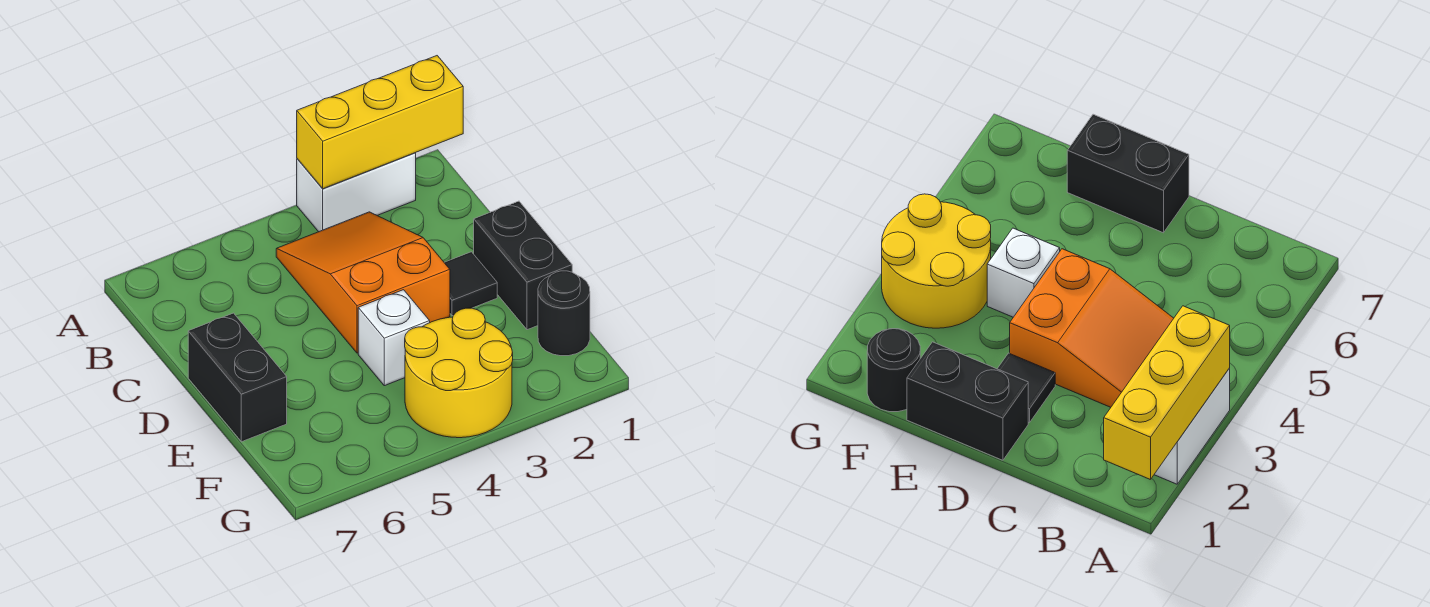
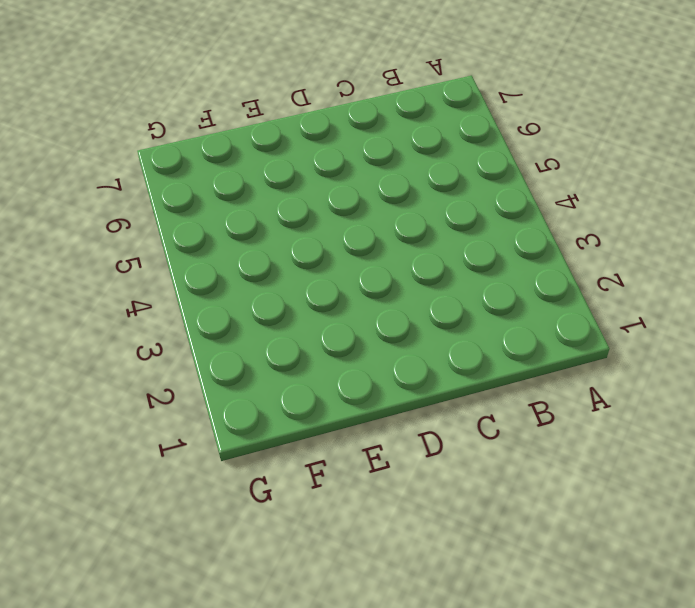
none -> white brick A2:A3 level 1
none -> orange slope B3:D4 level 1 top D

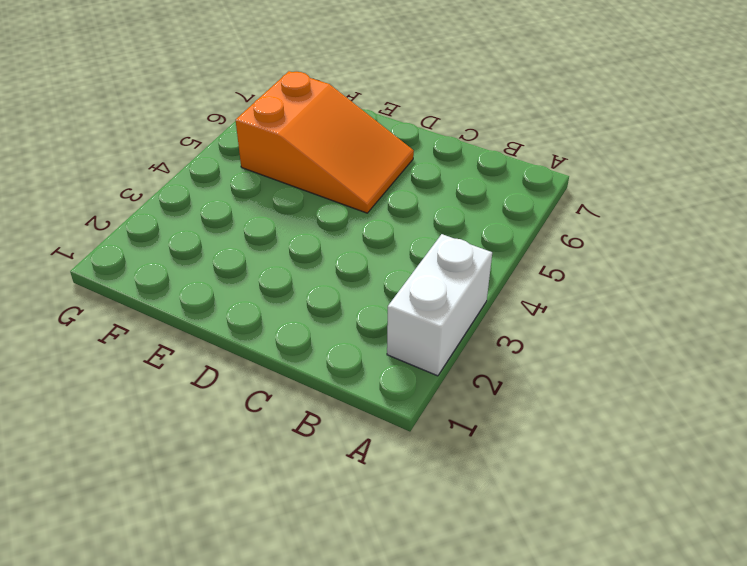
orange slope D5:F6 level 1 top F -> orange slope B3:D4 level 1 top D
none -> black brick D1:E1 level 1
none -> black tile D2 level 1

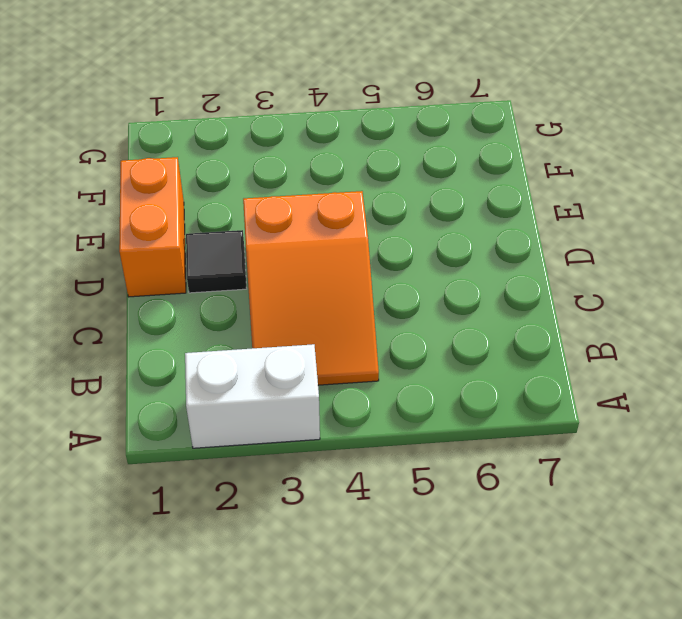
orange brick D1:E1 level 1 -> black brick D1:E1 level 1
none -> black brick D7:E7 level 1
none -> white brick E4 level 1

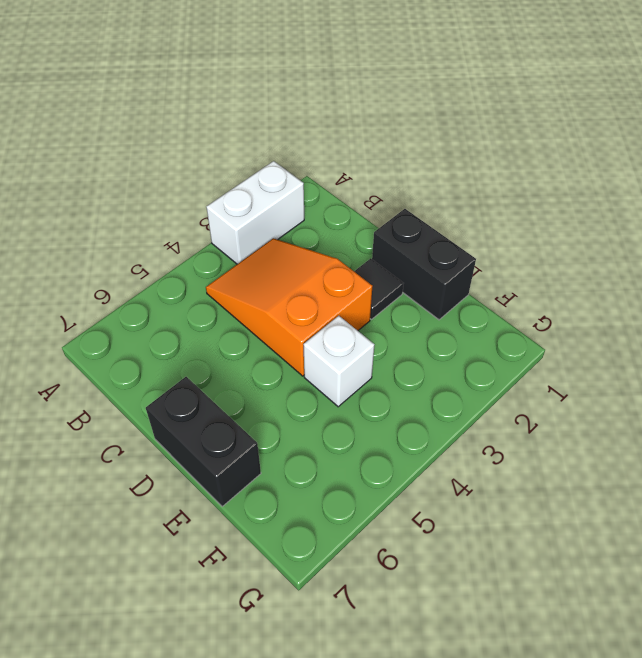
none -> black round brick F1 level 1
none -> yellow round brick F3:G4 level 1

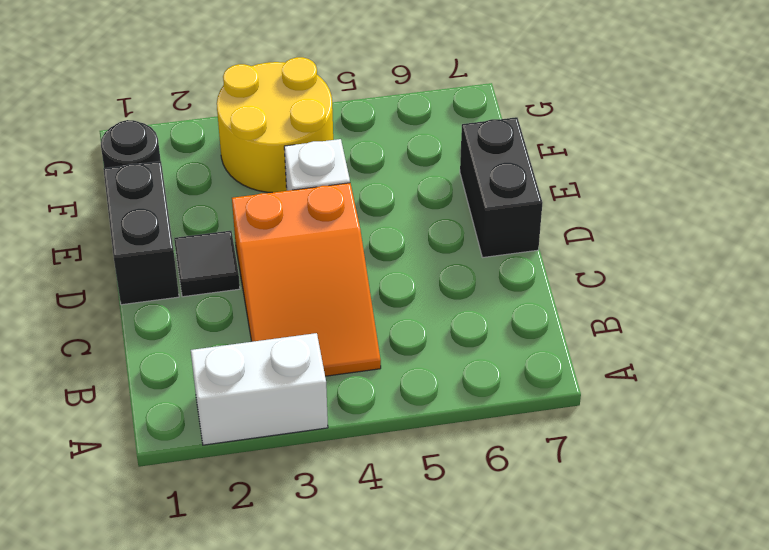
none -> yellow brick A1:A3 level 2

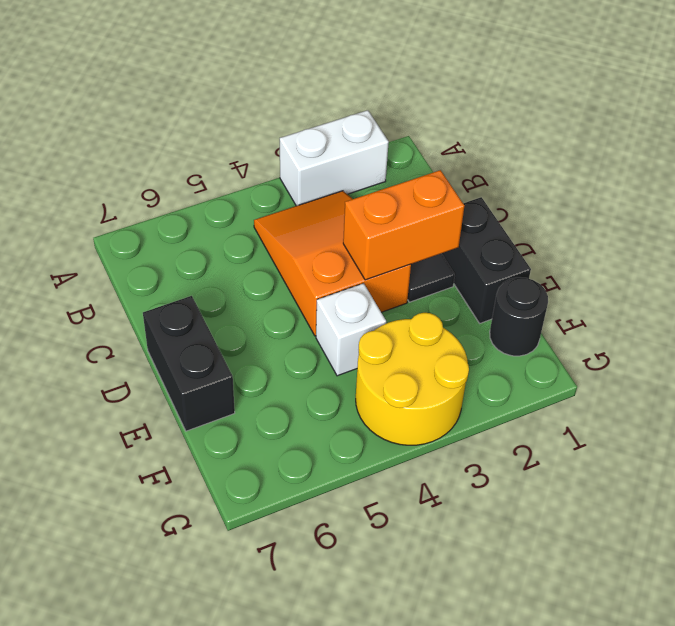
orange brick D2:D3 level 2 -> none
none -> yellow brick A1:A3 level 2

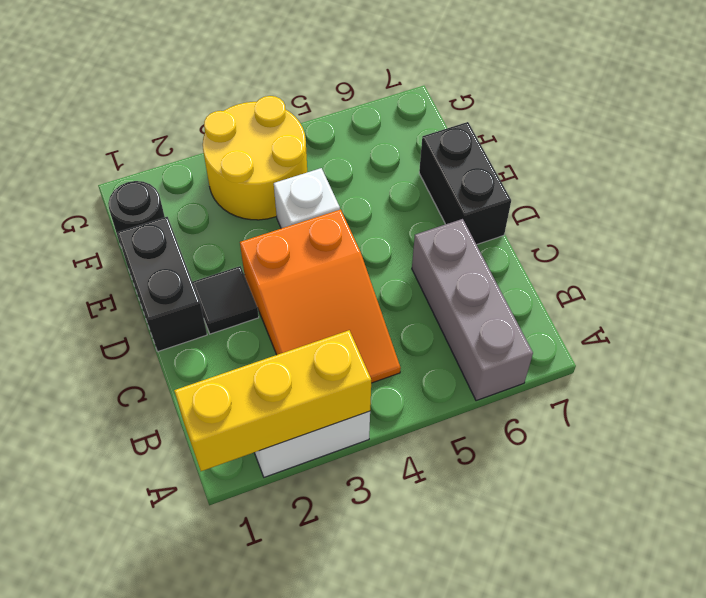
grey brick A6:C6 level 1 -> none

